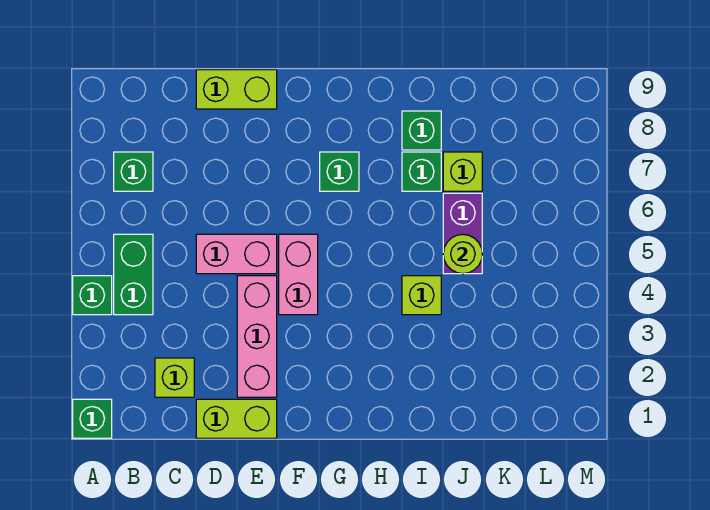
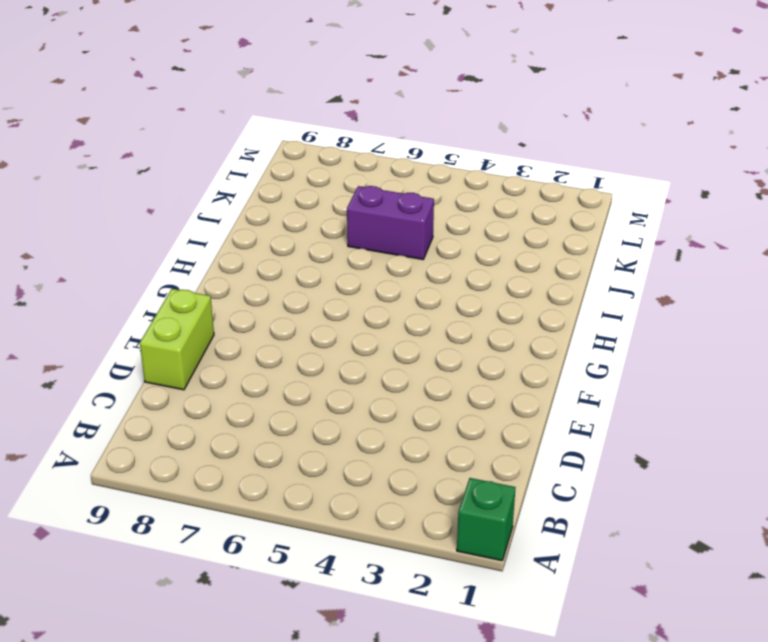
none -> green brick A4 level 1
none -> green brick B4:B5 level 1
none -> green brick B7 level 1

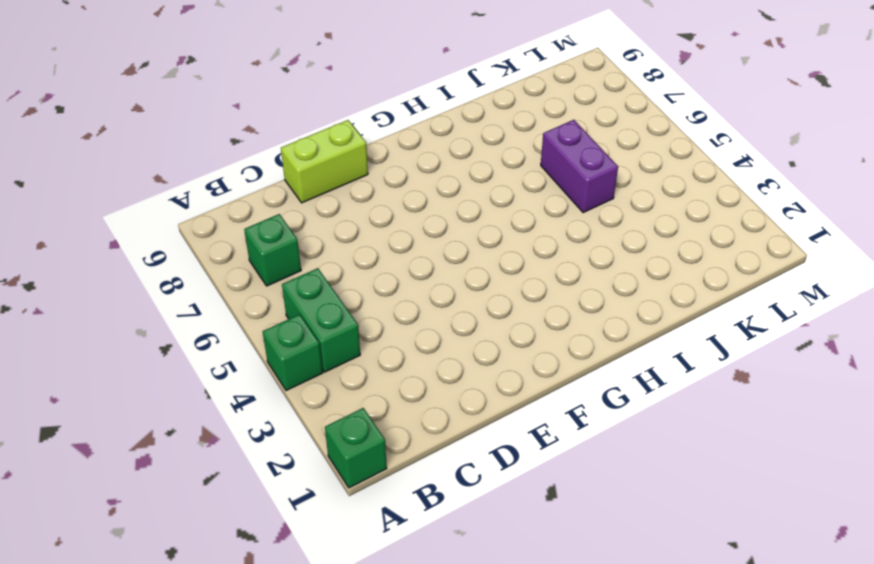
none -> lime brick C2 level 1
none -> lime brick D1:E1 level 1
none -> pink brick D5:E5 level 1

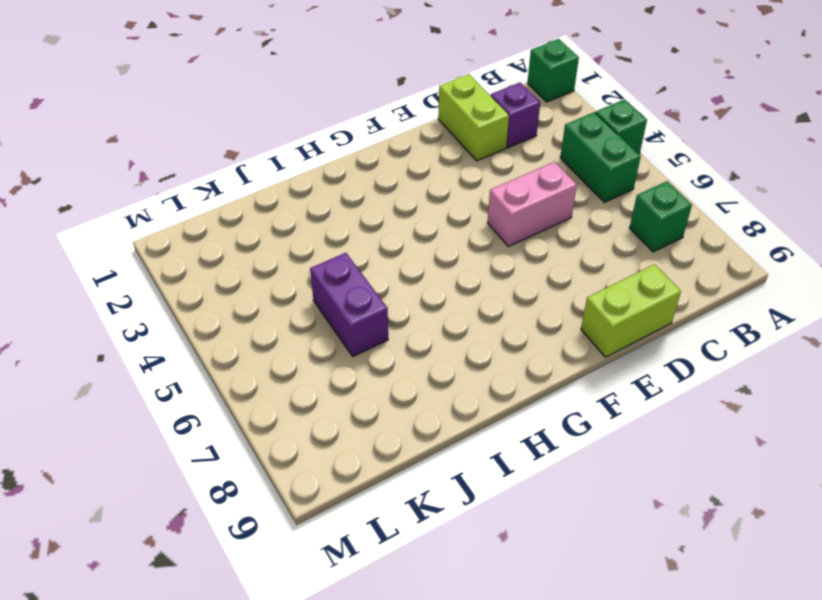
purple brick C2 level 1 -> lime brick C2 level 1
lime brick D1:D2 level 1 -> lime brick D1:E1 level 1
none -> pink brick E2:E4 level 1
none -> pink brick F4:F5 level 1
none -> green brick G7 level 1

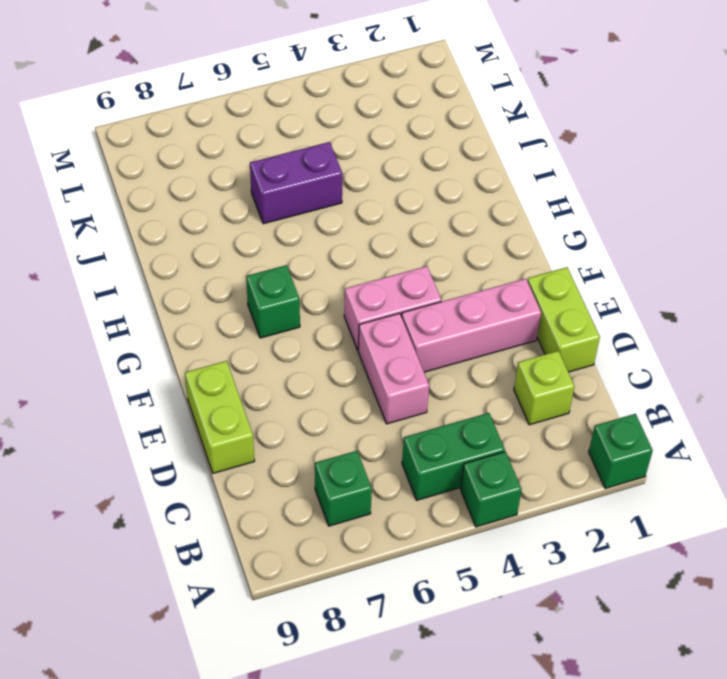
none -> lime brick I4 level 1
none -> green brick I7 level 1
none -> green brick I8 level 1

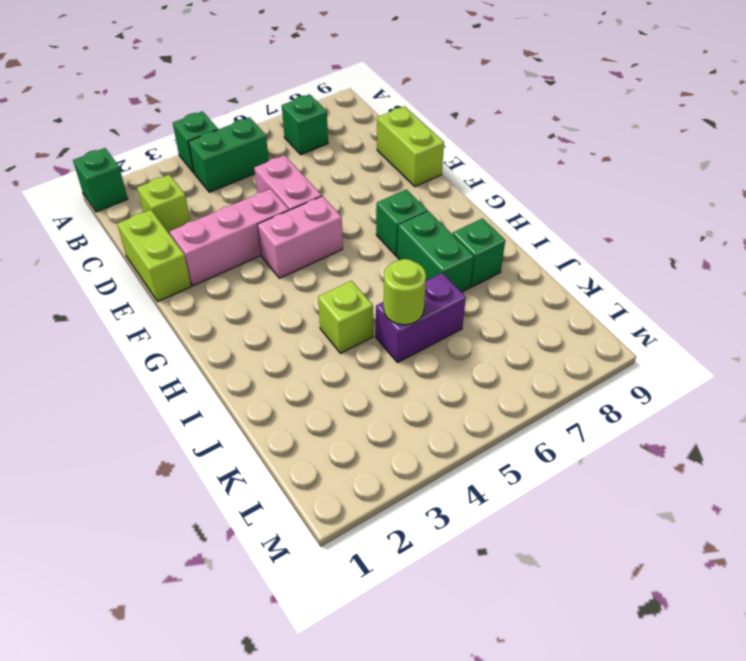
green brick H7:I7 level 1 -> green brick I7 level 1
none -> lime brick J7 level 1

